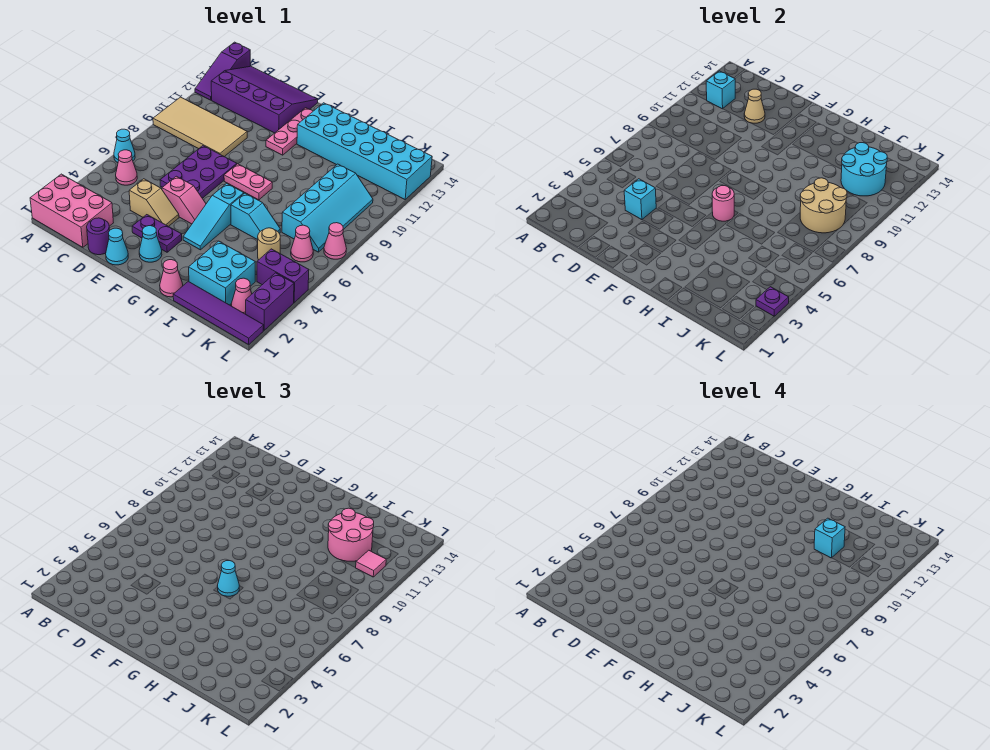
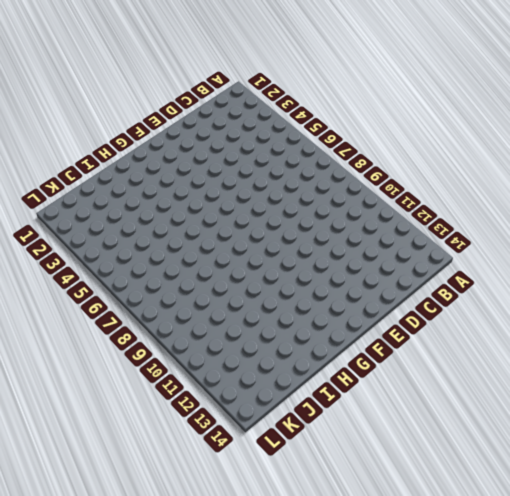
none -> pink brick A1:C2 level 1
none -> cyan cone A6 level 1
none -> tan tile A9:D10 level 1
none -> purple slope A12:A14 level 1 top 14

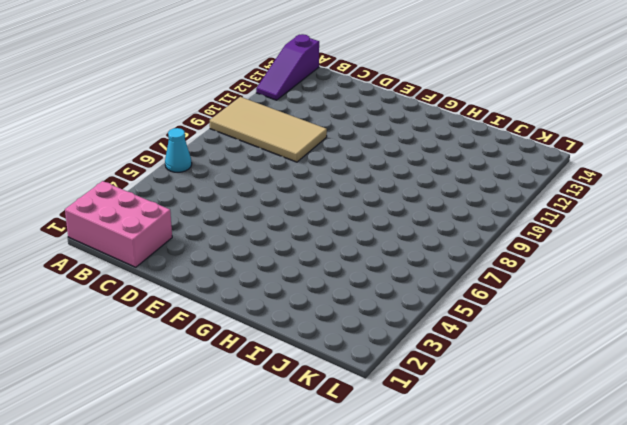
none -> pink cone B5 level 1
none -> purple slope B12:E14 level 1 top 12
none -> purple round brick D1 level 1
none -> tan slope D4:E4 level 1 top D

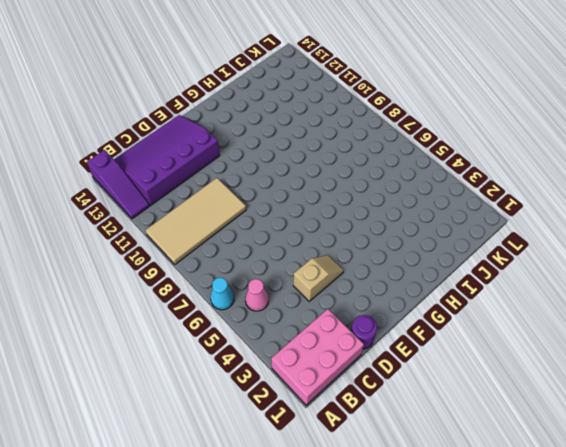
none -> purple plate D6:E8 level 1
none -> cyan cone E1 level 1
none -> purple plate E3:F3 level 1
none -> pink slope E5:F5 level 1 top E

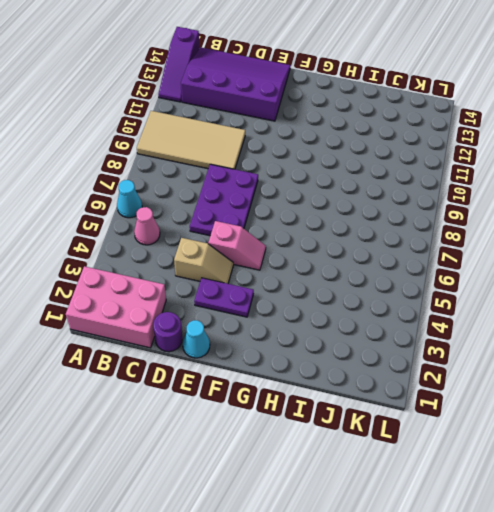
none -> cyan cone F2 level 1
none -> pink plate F8:G8 level 1
none -> pink plate F11:F13 level 1
none -> cyan slope G4:G6 level 1 top 6

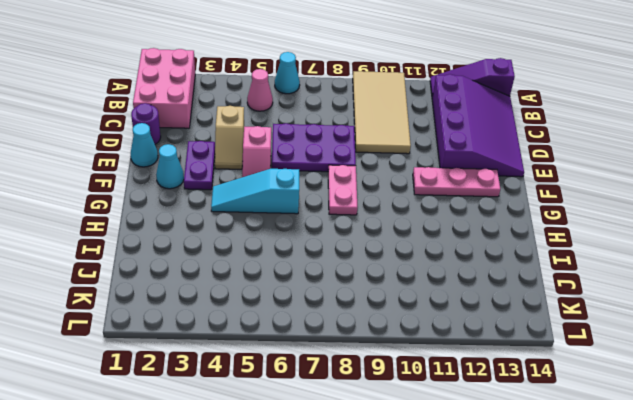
none -> cyan brick G12:L13 level 1
none -> pink cone H1 level 1
none -> cyan slope H6:I6 level 1 top H
none -> purple tile I1:L1 level 1

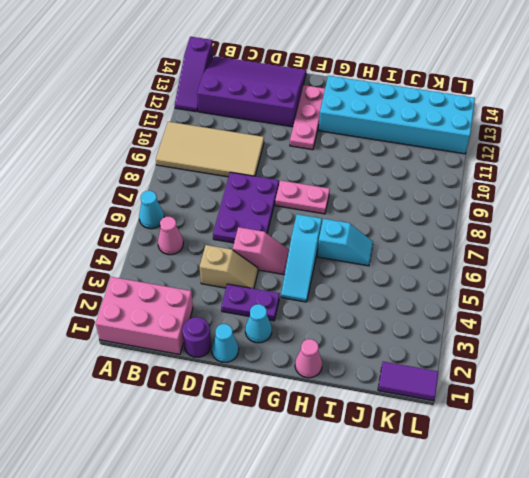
purple tile K1:L1 level 1 -> purple tile I1:L1 level 1
none -> cyan brick I2:J3 level 1
none -> tan round brick J5 level 1
none -> cyan slope J7:K10 level 1 top J
none -> pink cone K2 level 1

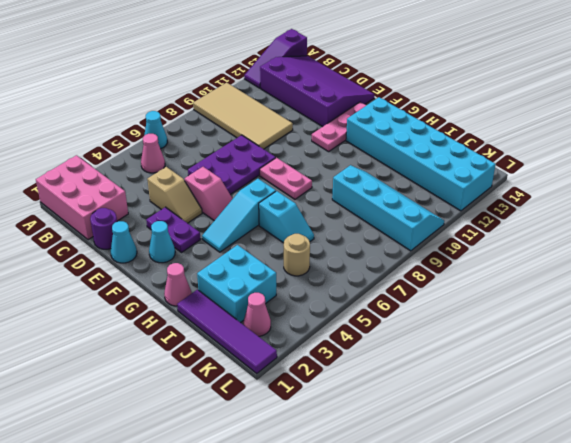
cyan slope I9:L10 level 1 top 9 -> cyan slope J7:K10 level 1 top J
none -> purple brick K4:L4 level 1
none -> pink cone K6 level 1
none -> purple brick L2:L3 level 1
none -> pink cone L7 level 1

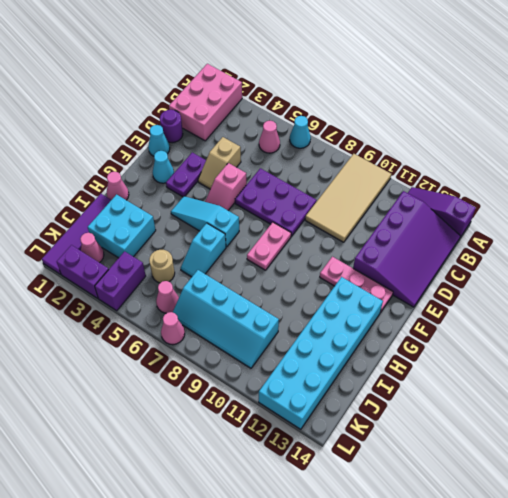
none -> cyan brick B12 level 2
none -> cyan brick D4 level 2
none -> tan cone D12 level 2
none -> pink round brick G6 level 2

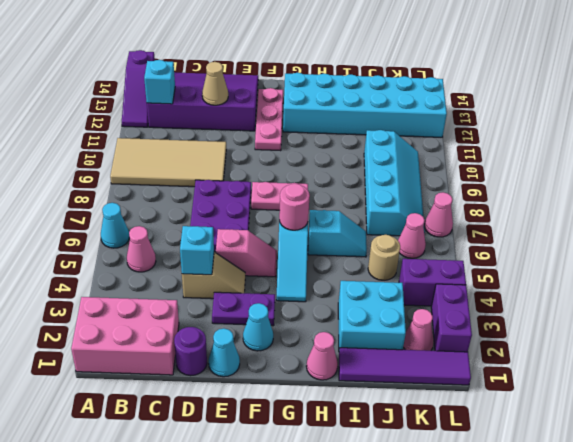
none -> tan round brick J8:K9 level 2
none -> cyan round brick J11:K12 level 2
none -> purple plate L3 level 2
none -> cyan cone G6 level 3

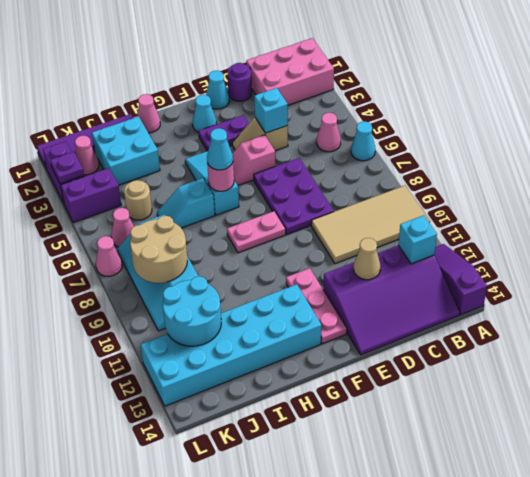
none -> pink round brick I11:J12 level 3
none -> pink tile K11 level 3
none -> cyan brick I11 level 4

